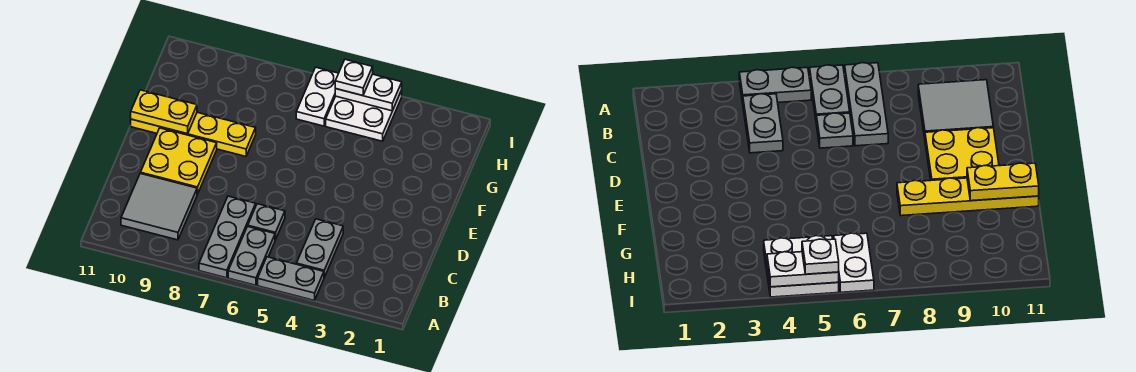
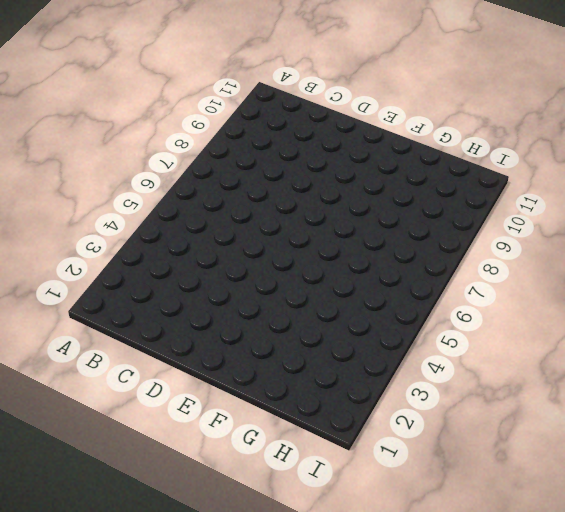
none -> grey plate A4:A5 level 1
none -> grey plate A6:B6 level 1
none -> grey plate A7:C7 level 1

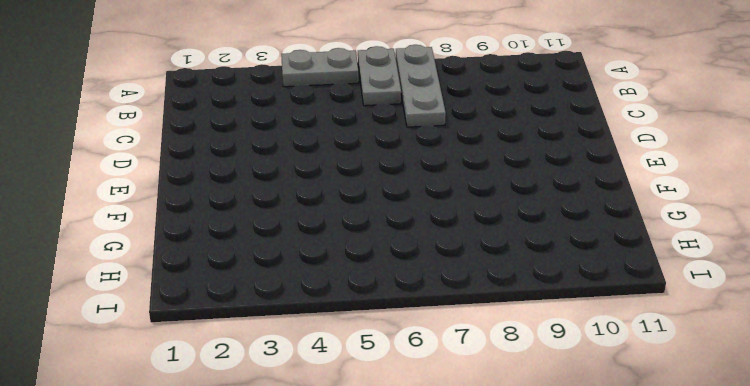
none -> grey plate B4:C4 level 1
none -> grey tile B9:C10 level 1
none -> grey plate C6 level 1

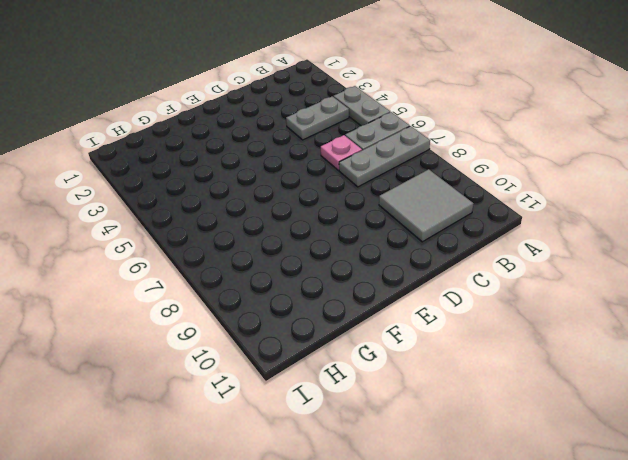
pink plate C6 level 1 -> grey plate C6 level 1
none -> yellow plate D9:E10 level 1
none -> yellow plate F8:F11 level 1
none -> white plate H4:I5 level 1

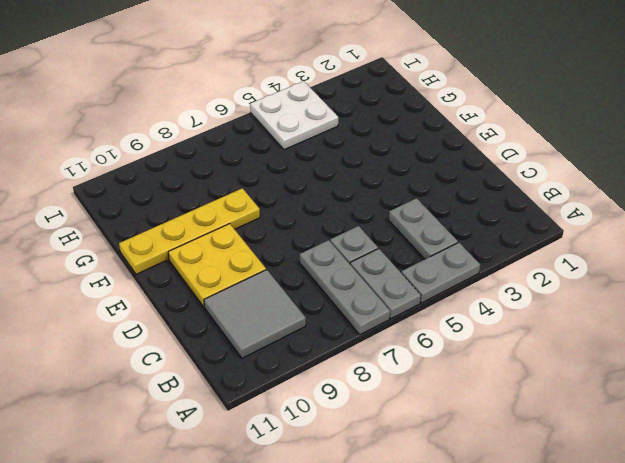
none -> white plate H6:I6 level 1
none -> yellow plate F10:F11 level 2
none -> white plate I4:I5 level 2

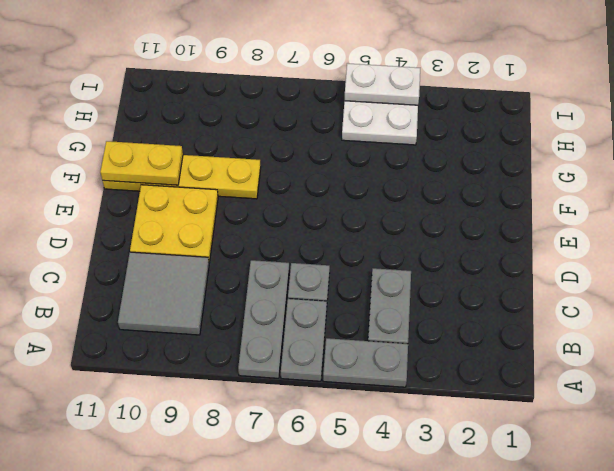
none -> white plate H6:I6 level 1
none -> white plate I5 level 3

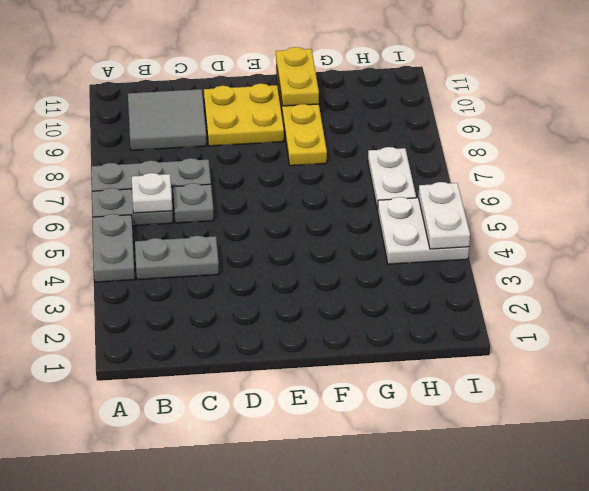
white plate B6 level 2 -> white plate I5 level 3
white plate H6:H7 level 1 -> white plate H6:I6 level 1

